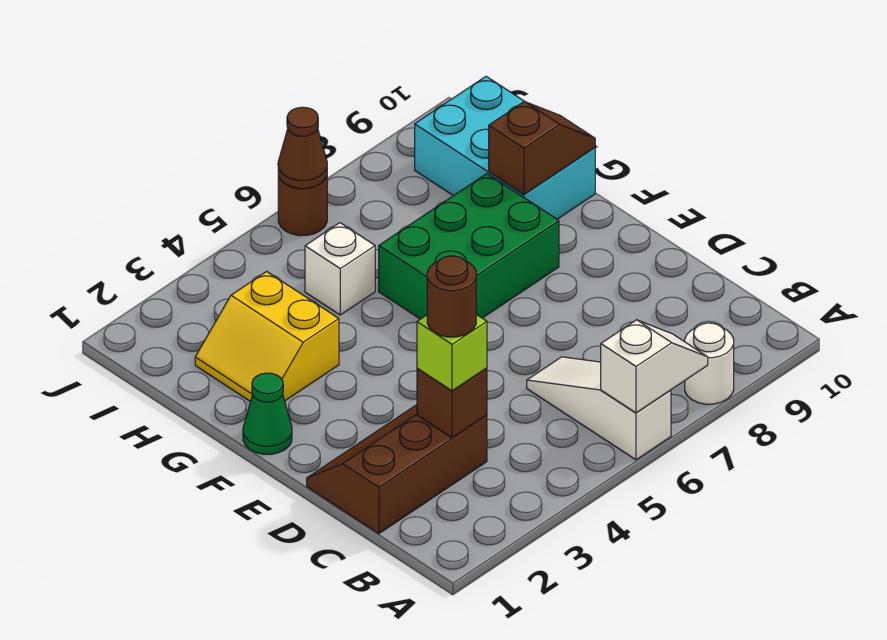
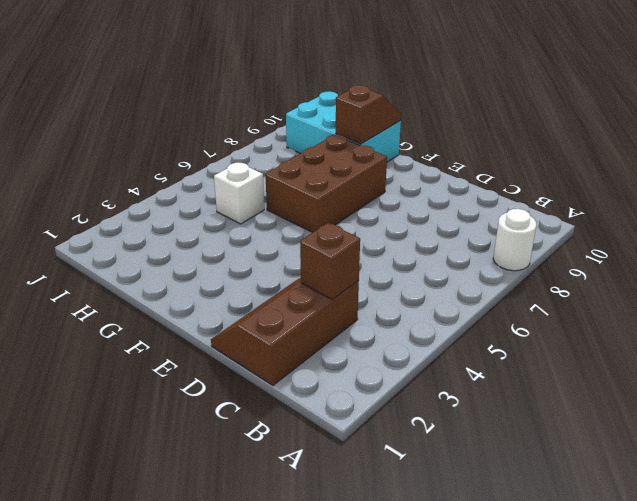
brown brick F6:G8 level 1 -> green brick F6:G8 level 1
none -> white slope A6:C6 level 1 top A
none -> green cone F1 level 1
none -> yellow slope G2:H3 level 1 top 3

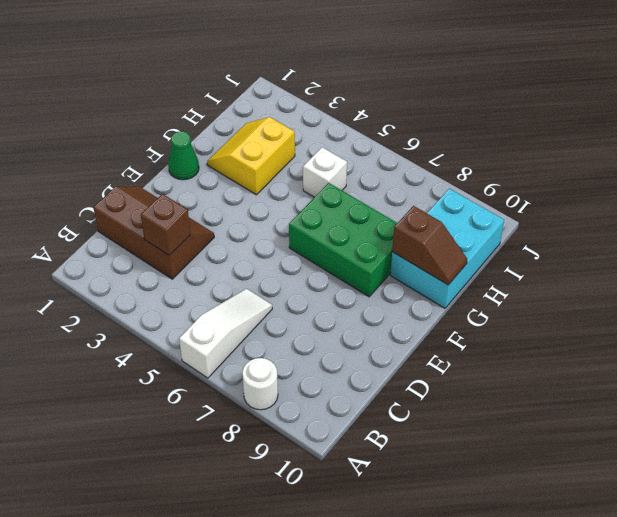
none -> brown round brick J6 level 1
none -> white slope A6:A7 level 2 top 6
none -> brown cone J6 level 2

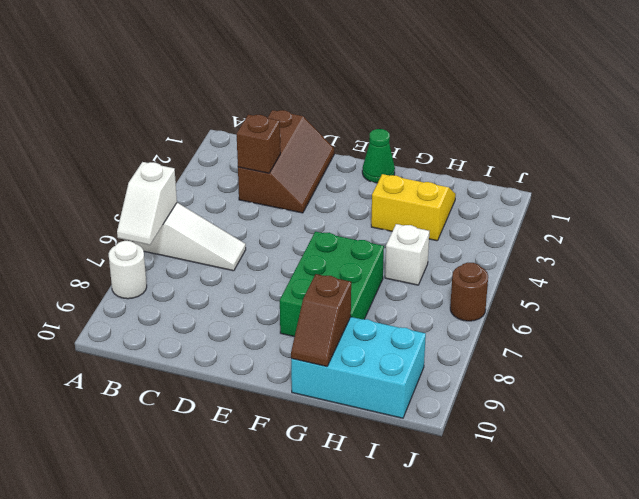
none -> brown cone J6 level 2
none -> lime brick C3 level 3
none -> brown round brick C3 level 4

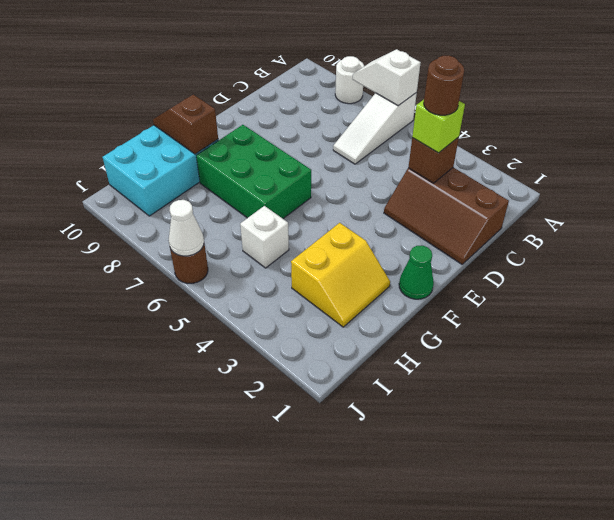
white cone J6 level 2 -> brown cone J6 level 2

